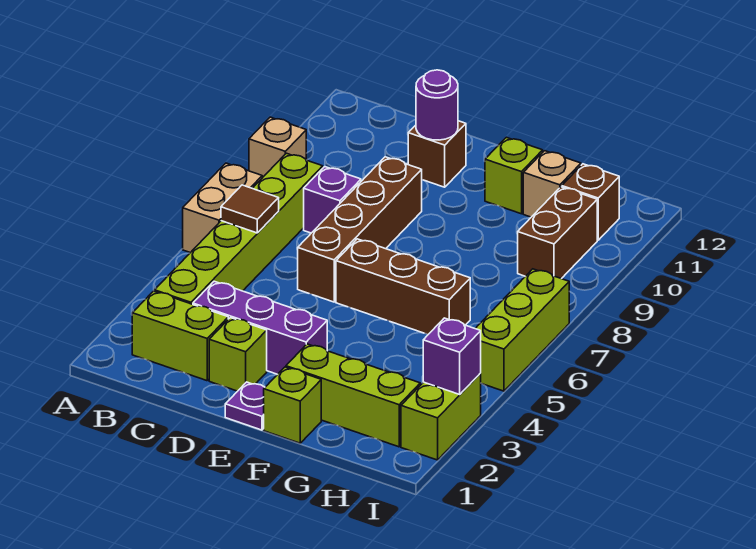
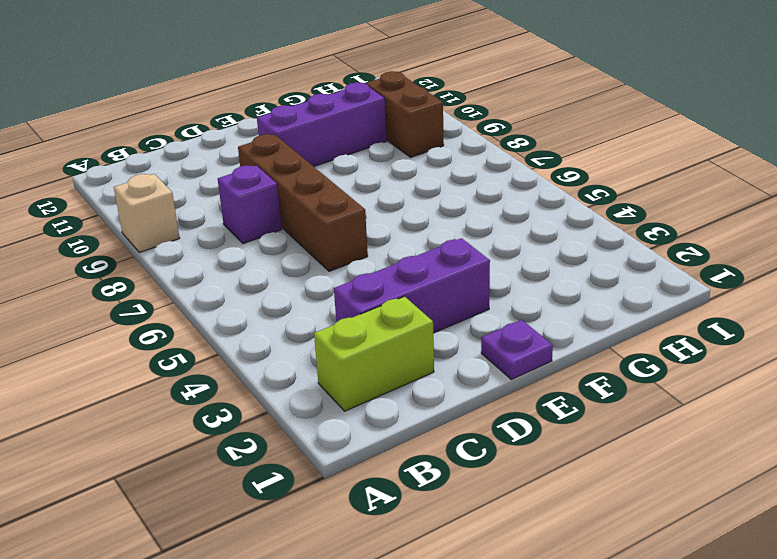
purple brick E10:G10 level 1 -> none
none -> tan brick A6:A7 level 1
none -> lime brick B3:B8 level 1
none -> lime brick D2 level 1

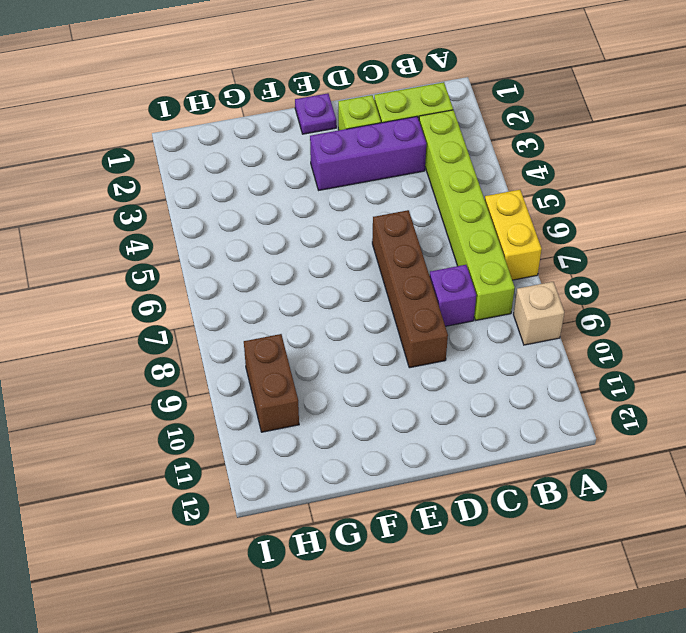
yellow brick A6:A7 level 1 -> tan brick A6:A7 level 1
none -> brown brick D11 level 1
none -> brown brick E6:G6 level 1
none -> lime brick F1 level 1

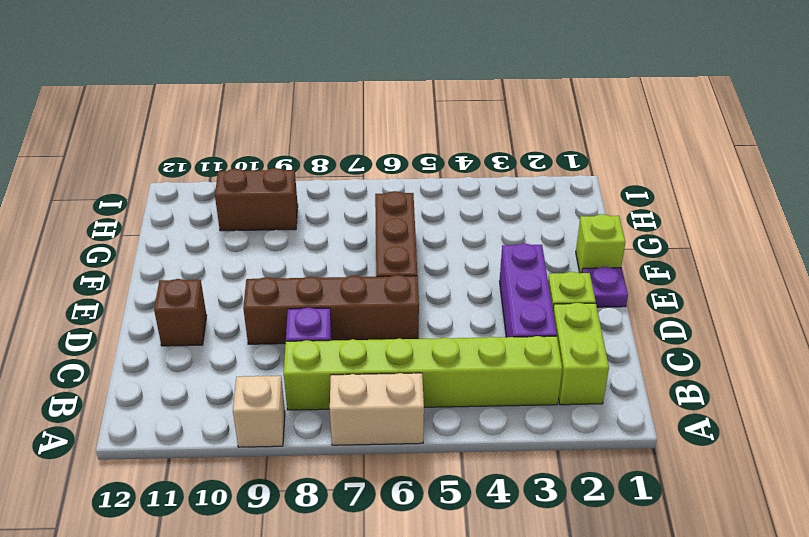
none -> lime brick F2:H2 level 1
none -> lime brick F11 level 1
none -> tan brick G11 level 1

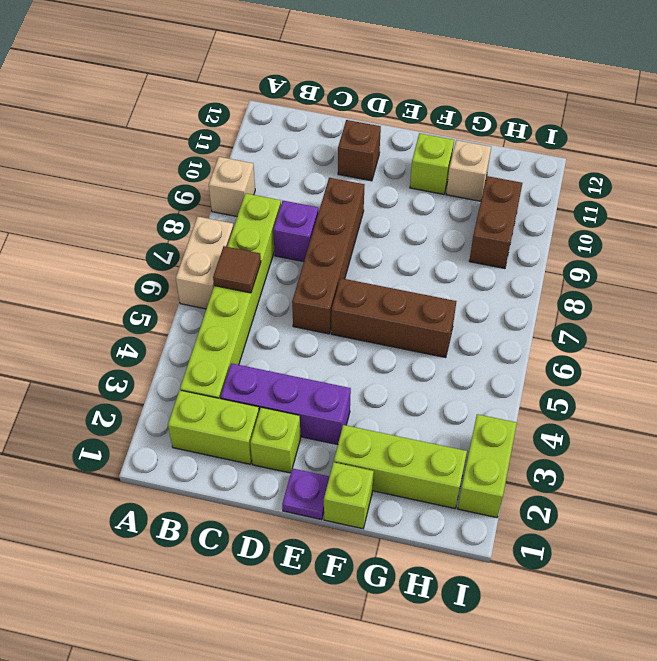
none -> brown brick H11 level 1
none -> lime brick I5:I7 level 1
none -> purple round brick D11 level 2

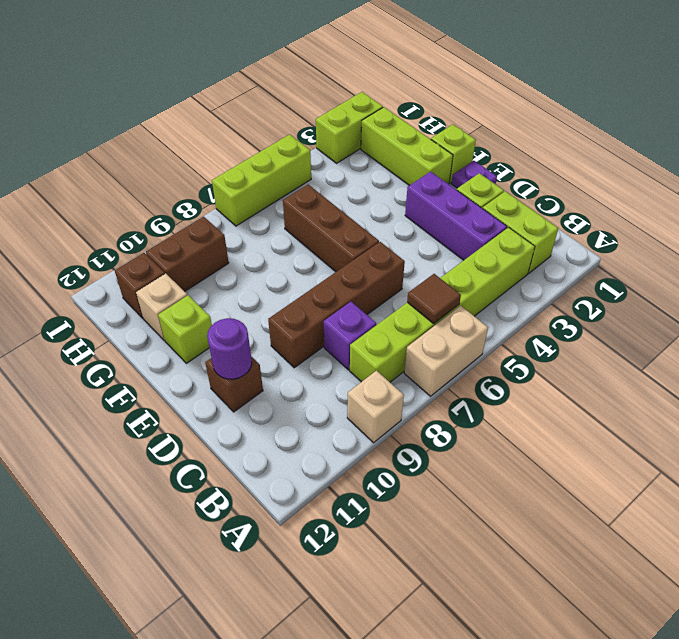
none -> purple brick I3 level 2

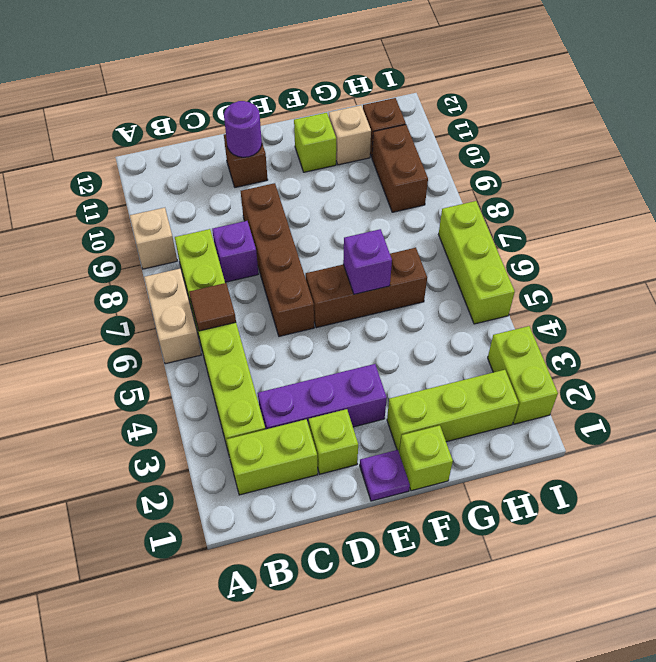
purple brick F6 level 2 -> purple brick I3 level 2

